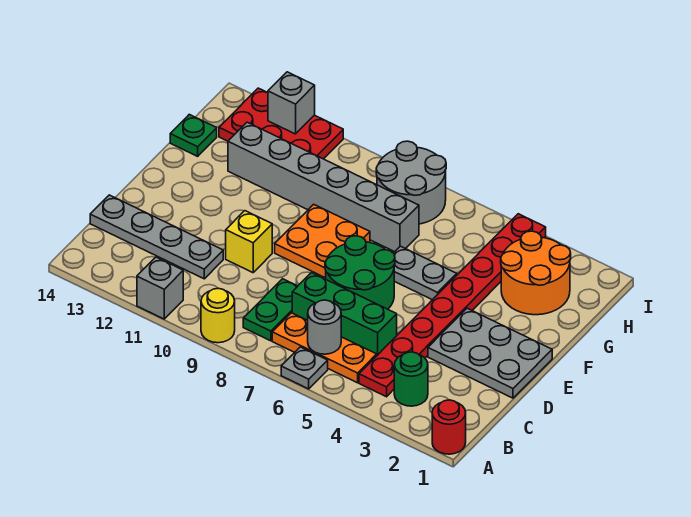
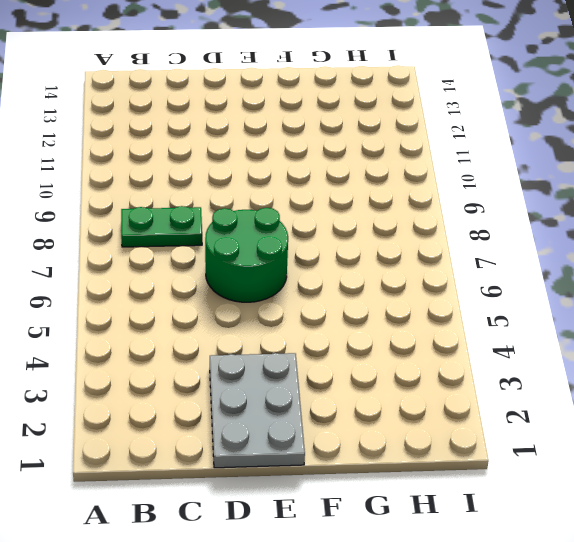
none -> red round brick A1 level 1
none -> grey plate A6 level 1
none -> yellow round brick A9 level 1

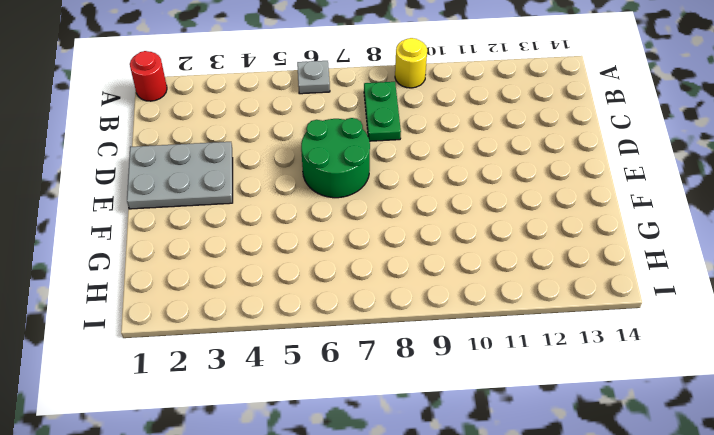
none -> grey brick A11 level 1
none -> green round brick B3 level 1
none -> red plate B4:I4 level 1

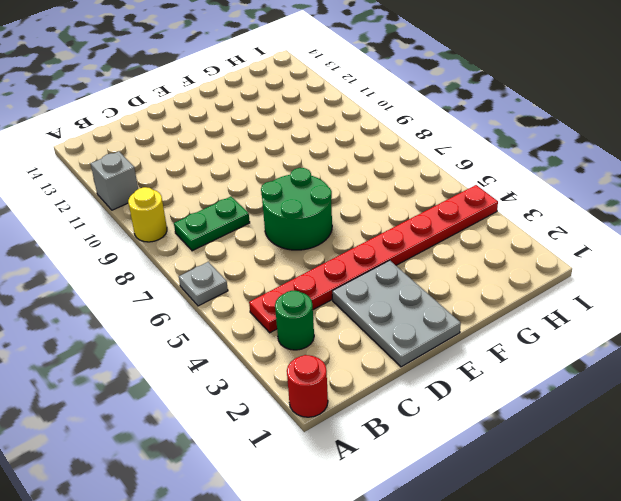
none -> orange plate B5:B7 level 1
none -> green brick C5:C7 level 1
none -> grey plate C11:C14 level 1

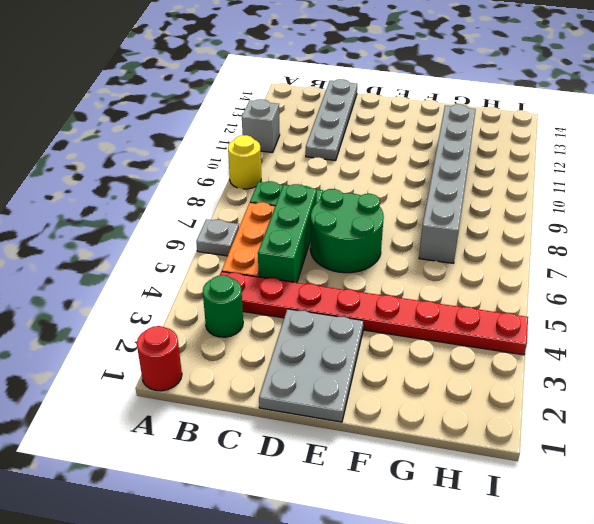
none -> yellow brick D10 level 1
none -> orange plate E8:F9 level 1
none -> grey plate F5:F6 level 1

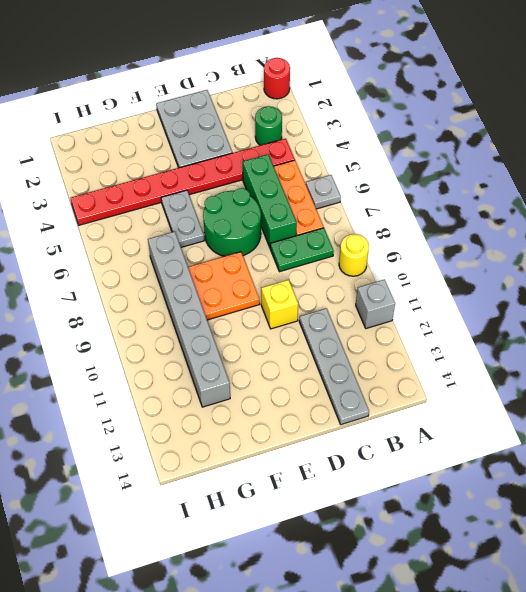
none -> orange round brick G2:H3 level 1
none -> green plate G14 level 1
none -> grey round brick H7:I8 level 1

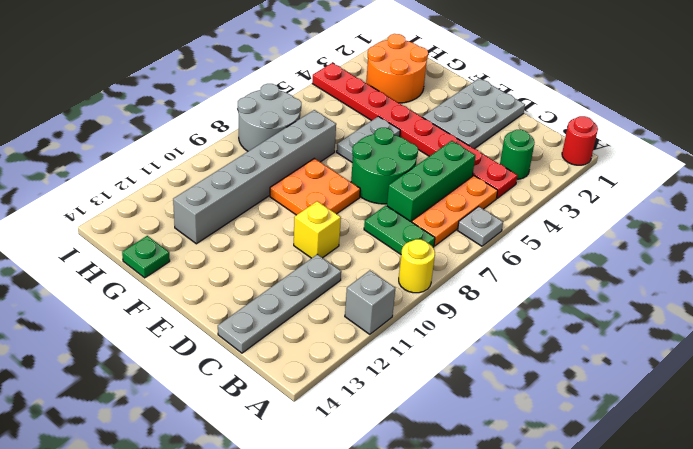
none -> red plate H11:I13 level 1
none -> grey round brick B6 level 2
none -> grey brick I12 level 2

